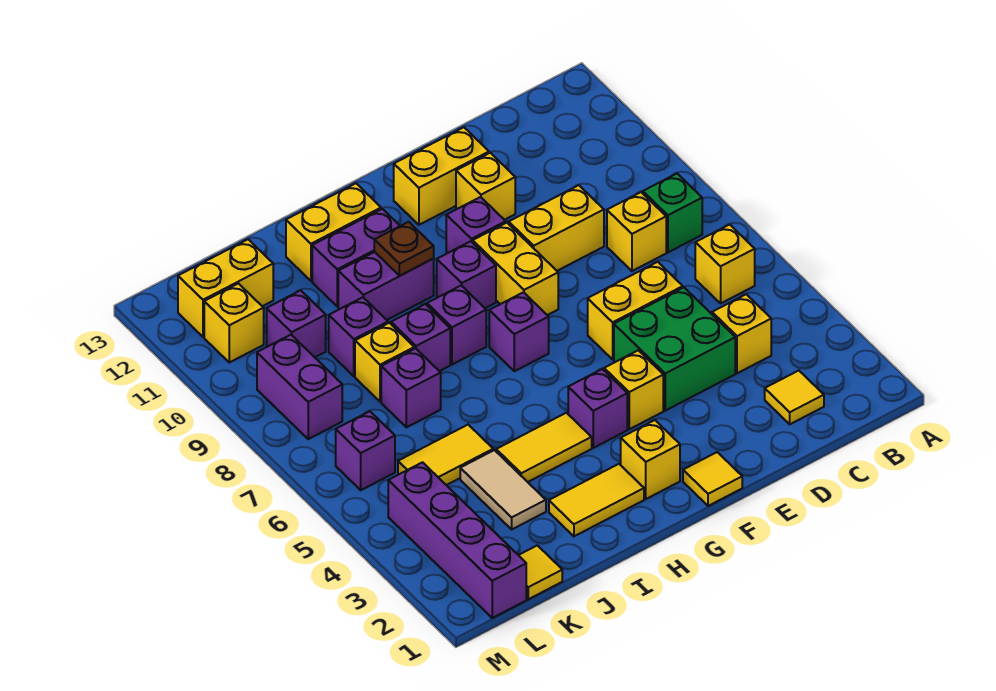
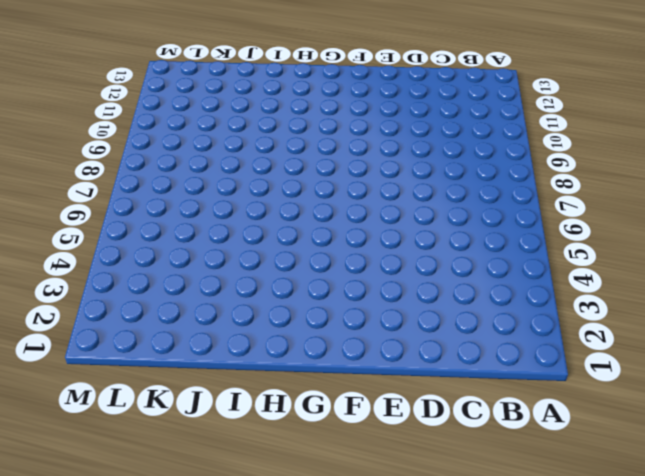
none -> yellow brick B6 level 1
none -> green brick B8 level 1
none -> yellow tile C2 level 1
none -> yellow brick C4 level 1

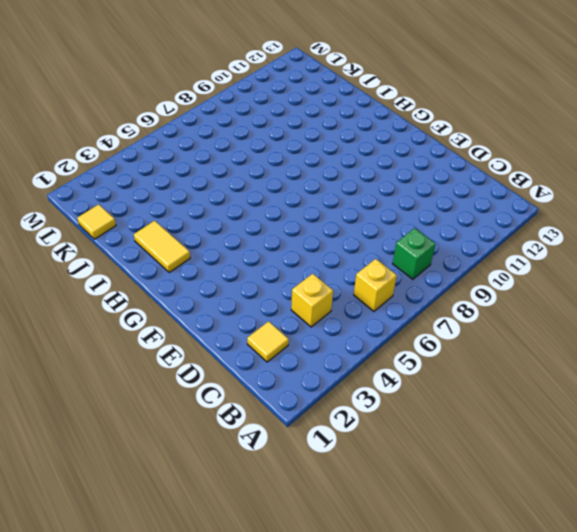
none -> yellow brick C8 level 1
none -> green brick D4:E5 level 1
none -> yellow brick D6:E6 level 1
none -> yellow brick D9:E9 level 1

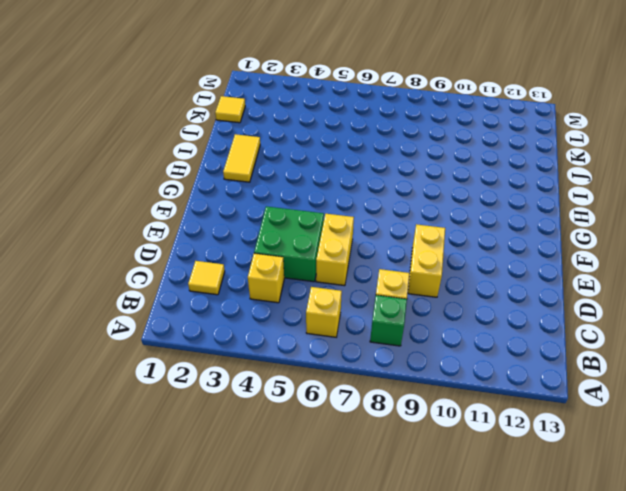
none -> yellow brick E11 level 1
none -> yellow brick E12:F12 level 1
none -> yellow tile F1 level 1
none -> yellow brick F4 level 1

